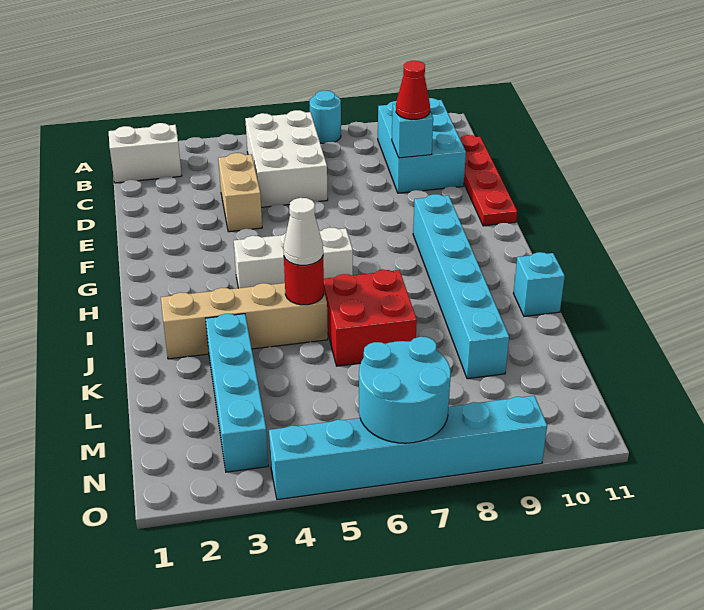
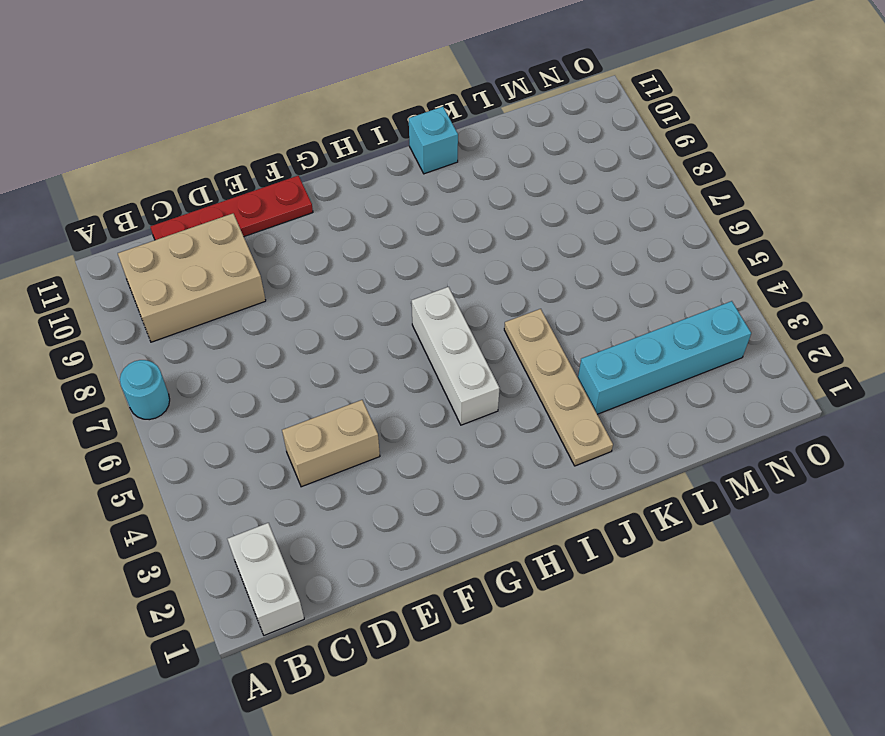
tan brick B9:D10 level 1 -> cyan brick B9:D10 level 1
tan plate J2:J5 level 1 -> tan brick J2:J5 level 1
none -> white brick B5:D6 level 1
none -> cyan brick G9:L9 level 1
none -> red brick J6:K7 level 1

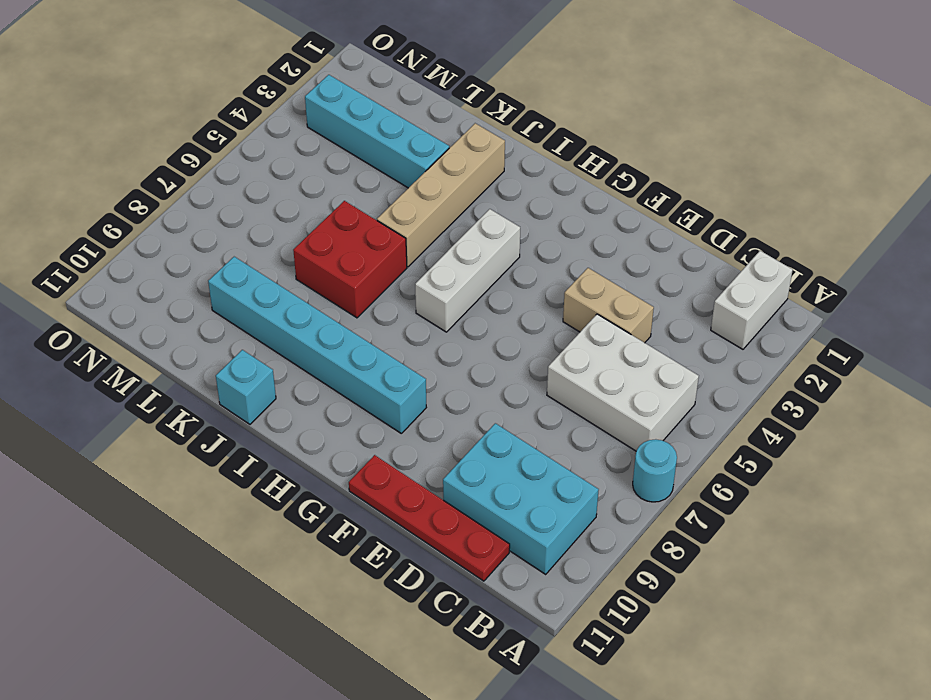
none -> cyan brick O4:O9 level 1
none -> cyan brick D9 level 2
none -> red round brick J5 level 2

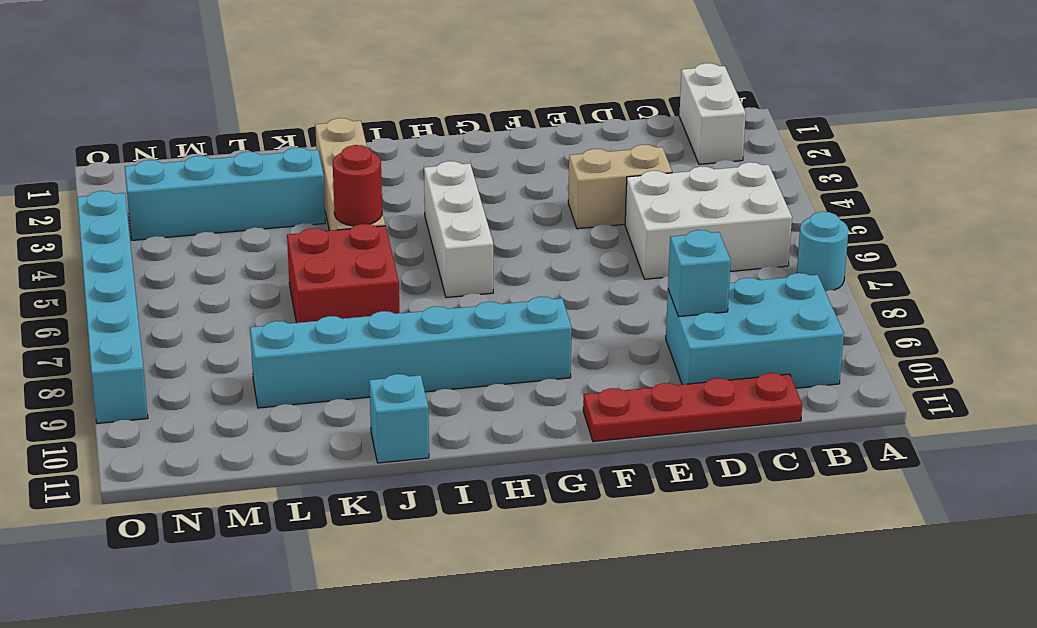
none -> cyan round brick N6:O7 level 2
none -> red cone D9 level 3
none -> white cone J5 level 3

